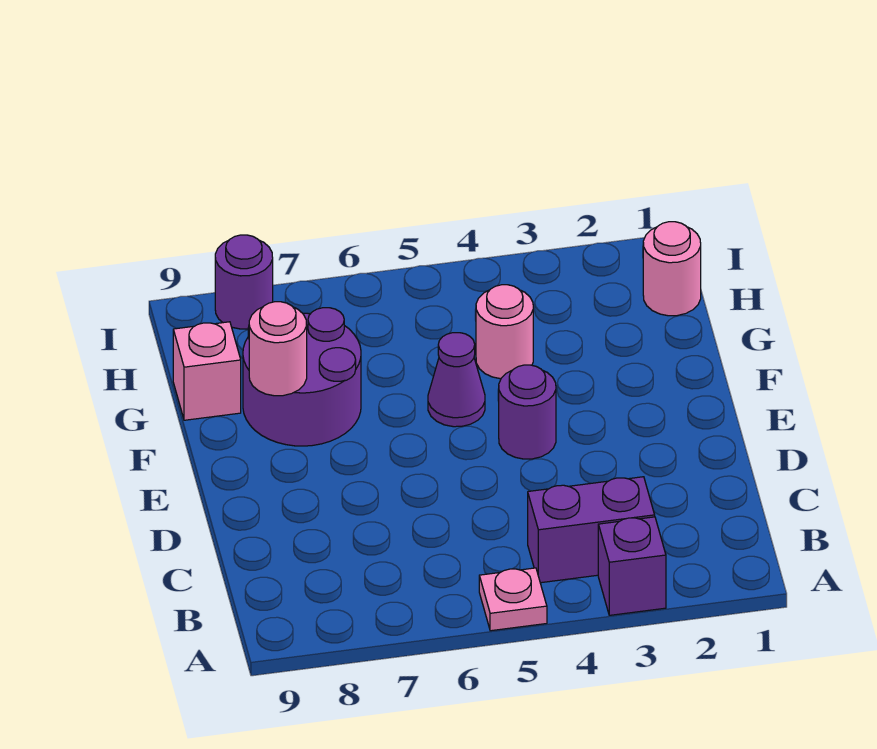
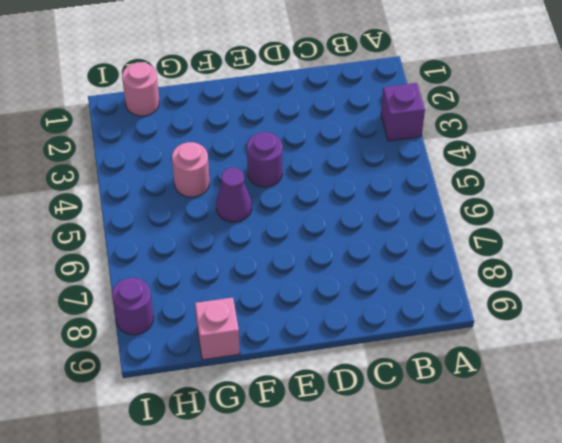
none -> pink plate A5 level 1
none -> purple brick B3:B4 level 1

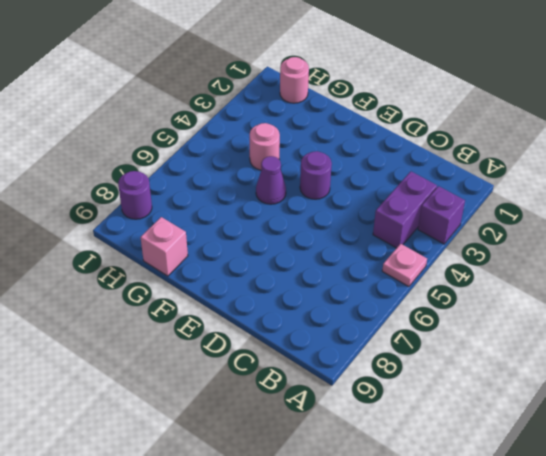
none -> purple round brick F7:G8 level 1
none -> pink round brick F8 level 2

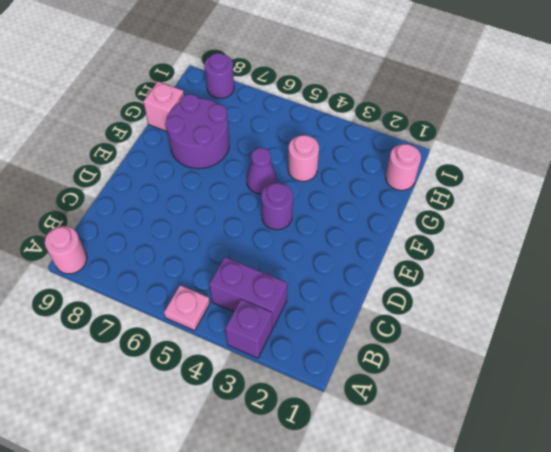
pink round brick A9 level 1 -> pink round brick F8 level 2

